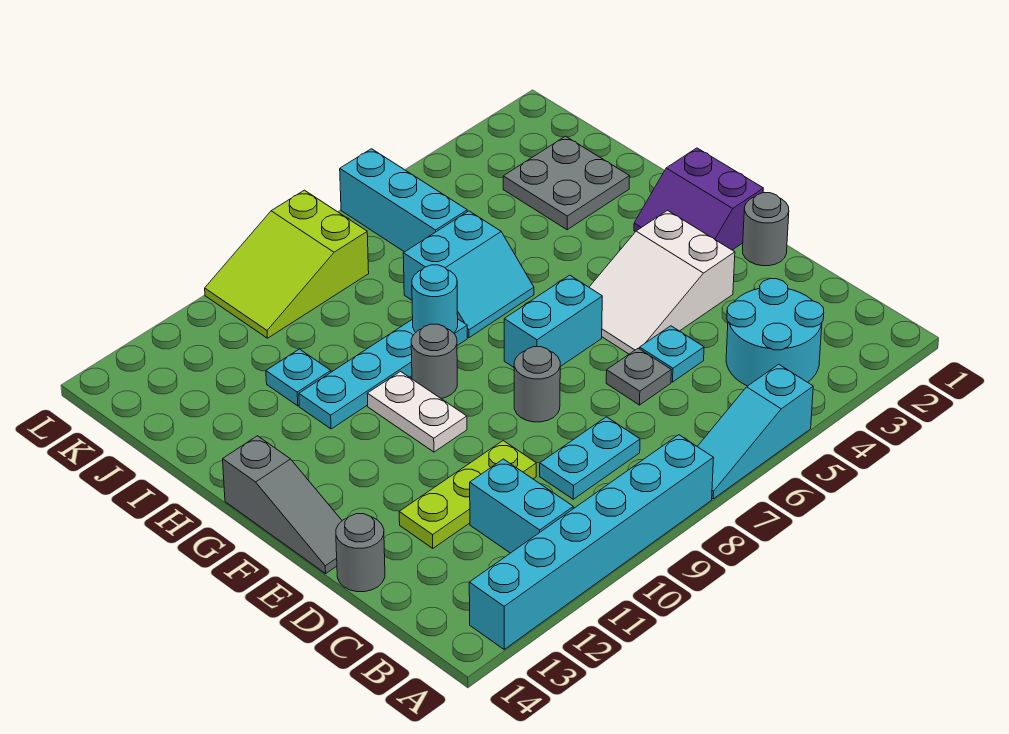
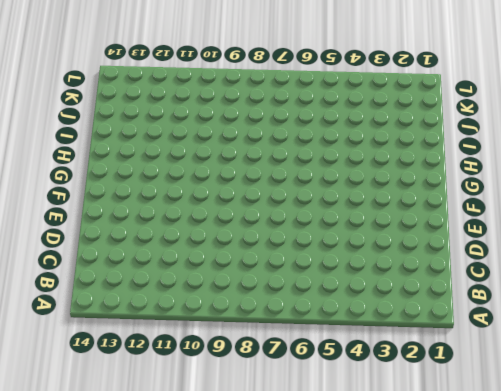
none -> cyan slope A5:A7 level 1 top 5
none -> cyan brick A8:A13 level 1
none -> cyan round brick B3:C4 level 1

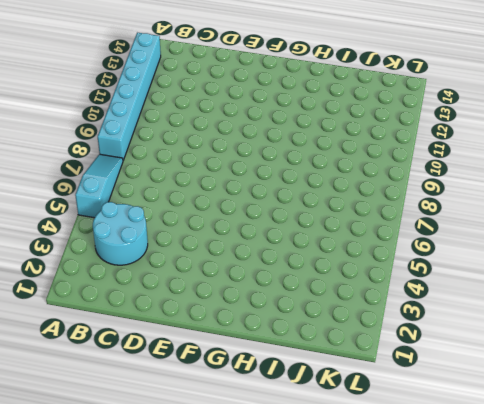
none -> cyan brick B11:C11 level 1
none -> cyan plate C8:C9 level 1
none -> cyan plate D5 level 1

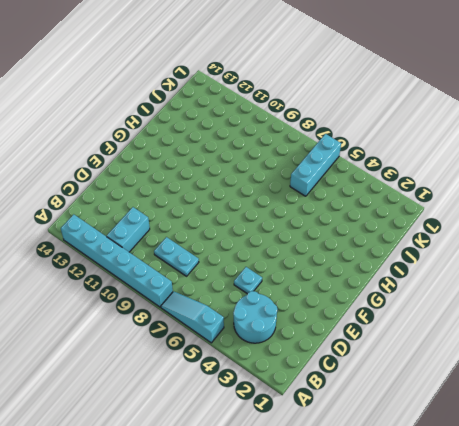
none -> grey plate D6 level 1
none -> lime plate D10:D12 level 1
none -> grey round brick D14 level 1

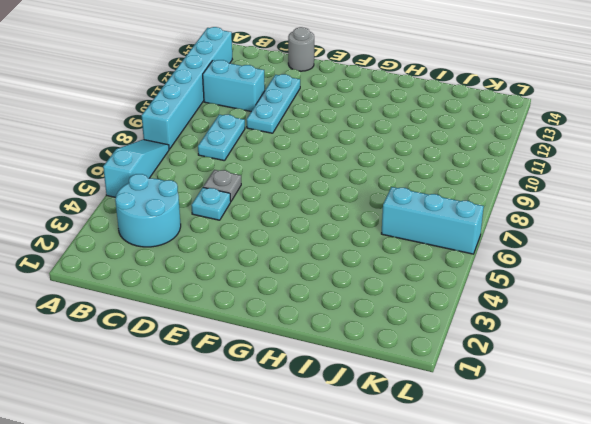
cyan plate D10:D12 level 1 -> lime plate D10:D12 level 1
none -> grey round brick E1 level 1
none -> white slope E3:F5 level 1 top 3
none -> grey round brick E8 level 1

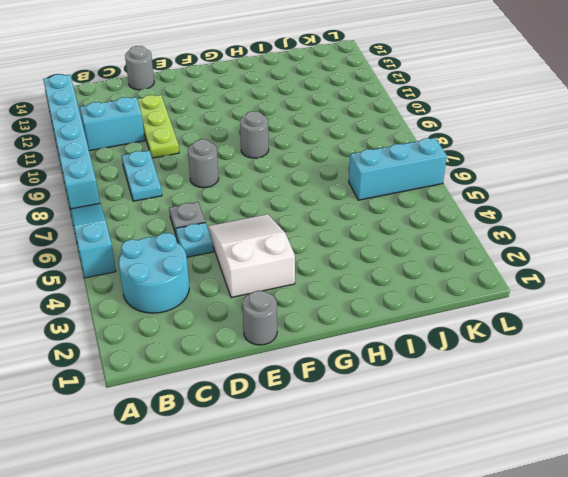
none -> grey slope E14:G14 level 1 top G
none -> purple slope F1:G2 level 1 top 1
none -> cyan brick F6:F7 level 1

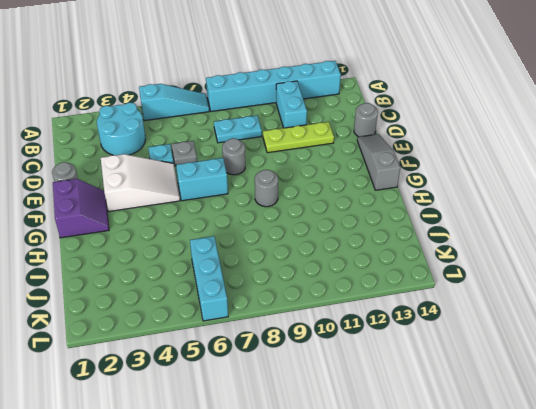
none -> white plate F10:G10 level 1
none -> cyan slope H6:I7 level 1 top I
none -> cyan plate H8:H11 level 1

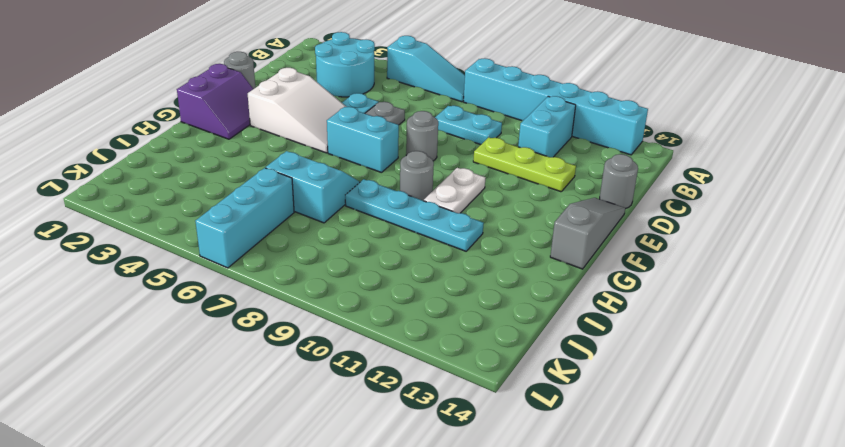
none -> grey plate I2:J3 level 1
none -> cyan plate I11 level 1
none -> lime slope K8:L10 level 1 top 8

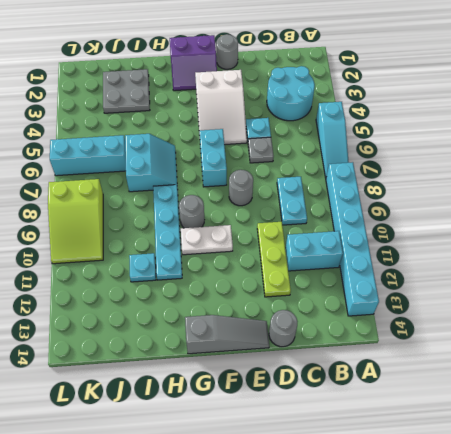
none -> cyan round brick H8 level 2

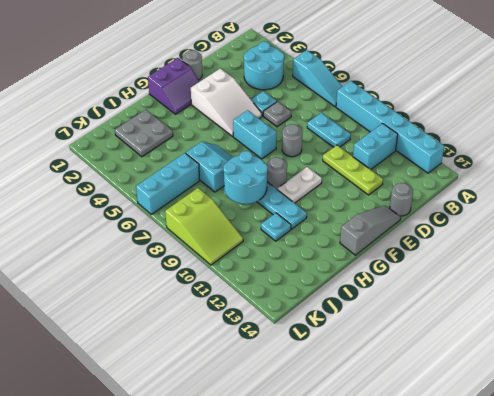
cyan round brick H8:I9 level 2 -> cyan round brick H8 level 2

